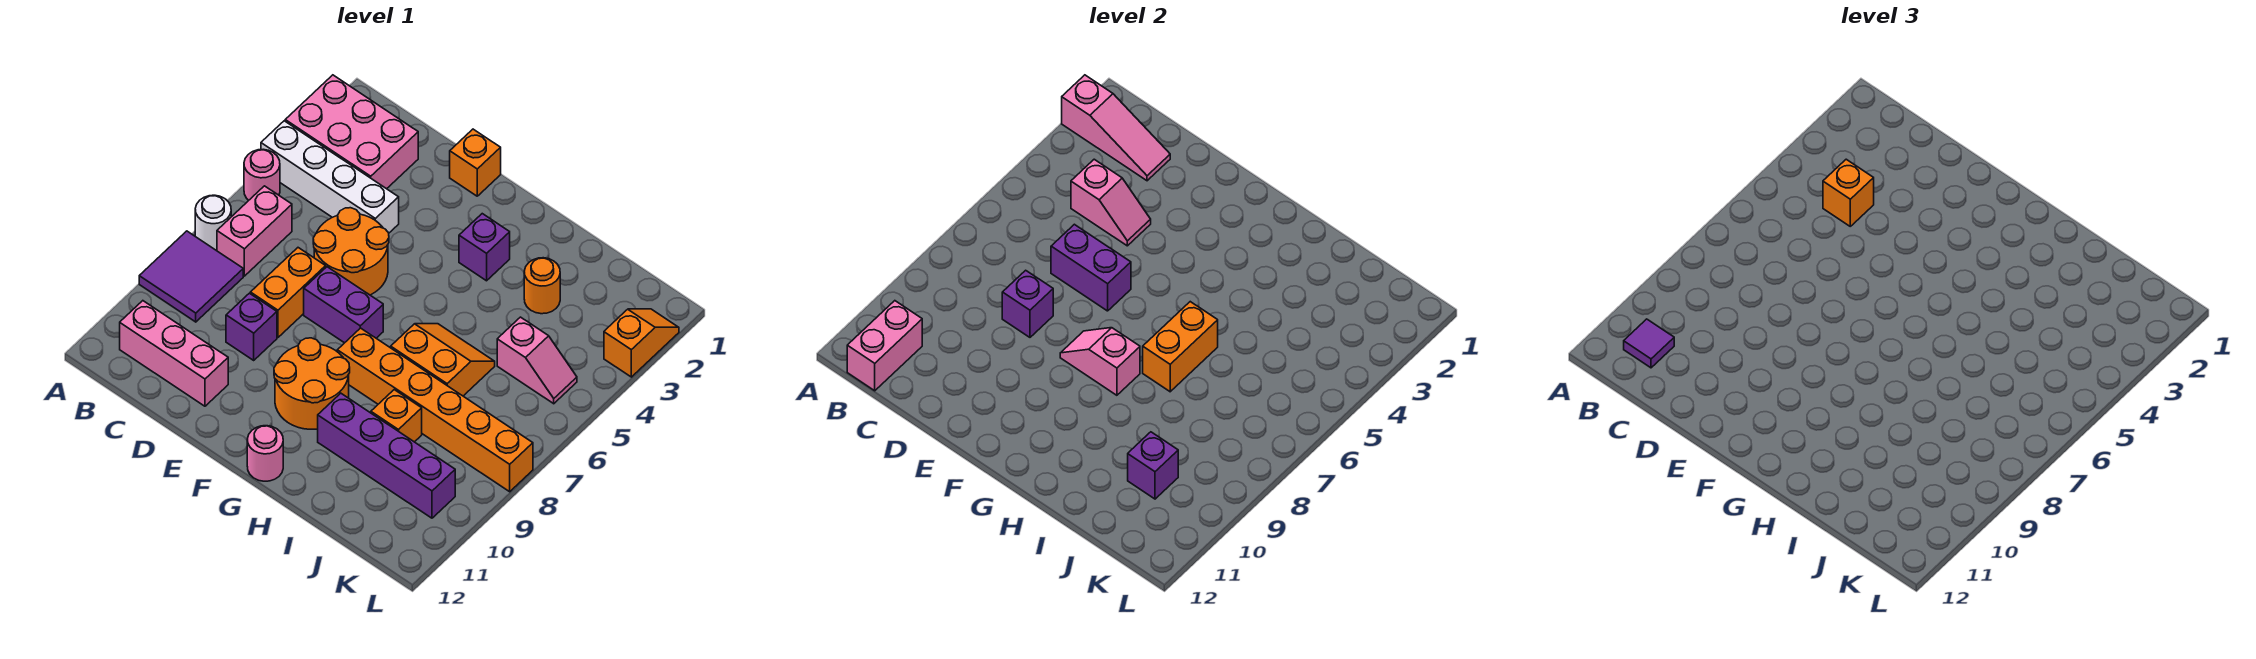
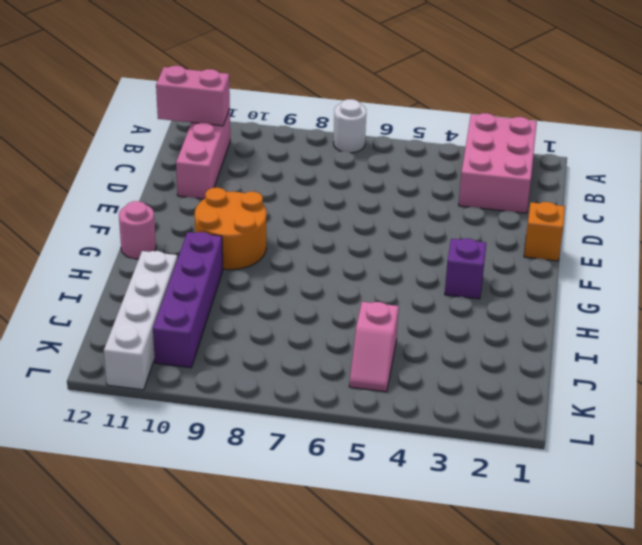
white brick I11:L11 level 1 -> white brick A4:D4 level 1
none -> pink round brick A5 level 1
none -> purple tile A8:B9 level 1
none -> pink brick B6:B7 level 1
none -> orange round brick D5:E6 level 1

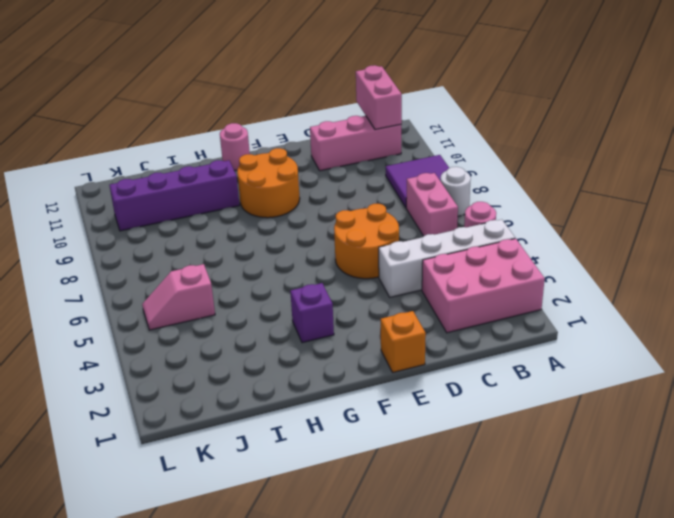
none -> orange brick D7:D8 level 1
none -> purple brick D9 level 1
none -> purple brick E7:F7 level 1
none -> orange brick G8:L8 level 1

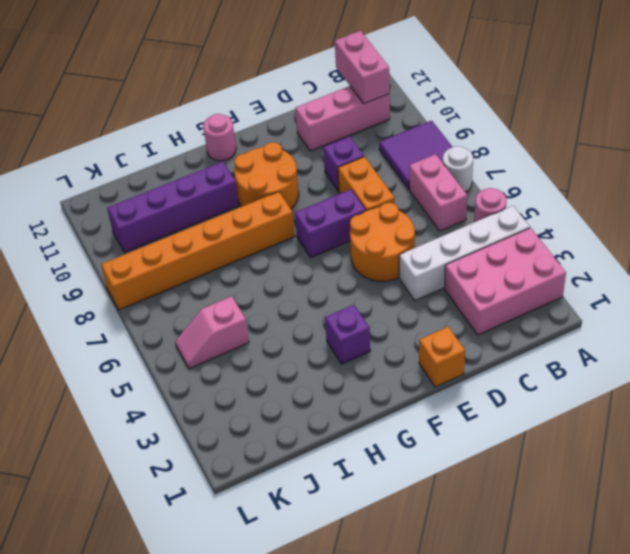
none -> orange slope H6:I7 level 1 top 7
none -> orange round brick I3 level 1
none -> orange brick I9 level 1
none -> orange slope L2:L3 level 1 top 3

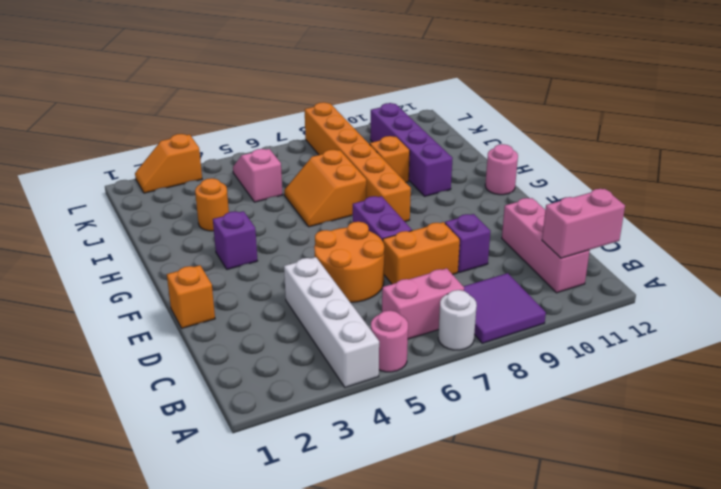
none -> pink brick A2:C3 level 1
none -> orange round brick F9:G10 level 1
none -> pink slope A2:C2 level 2 top A
none -> pink slope C4:D4 level 2 top C

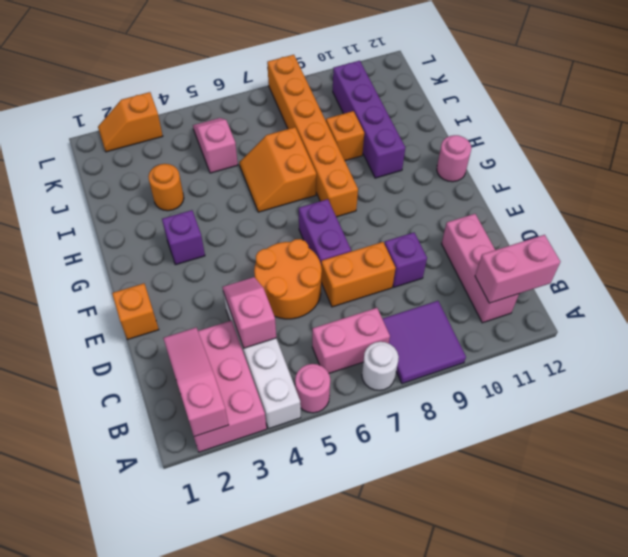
none -> orange round brick F9:G10 level 1
none -> purple brick D6:E6 level 2
none -> purple brick D8 level 2
none -> pink slope F8:G8 level 2 top G

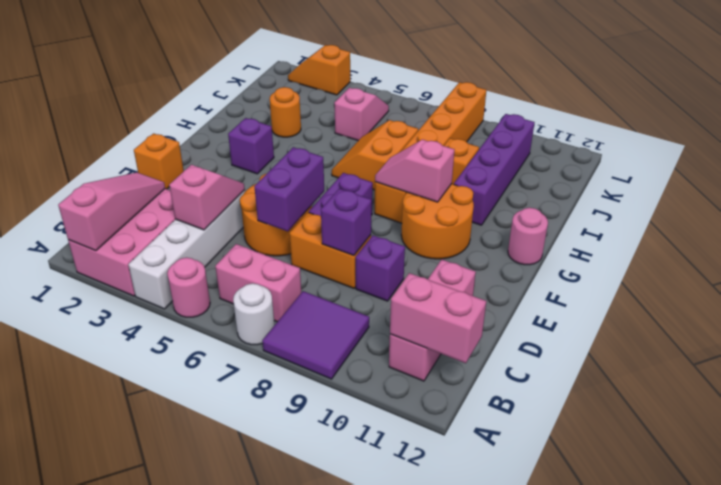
pink slope G8:G9 level 2 top 9 -> pink slope F8:G8 level 2 top G
none -> orange brick H6:H7 level 2
none -> purple brick J10 level 2
none -> purple tile B11 level 3
none -> orange brick C4 level 3

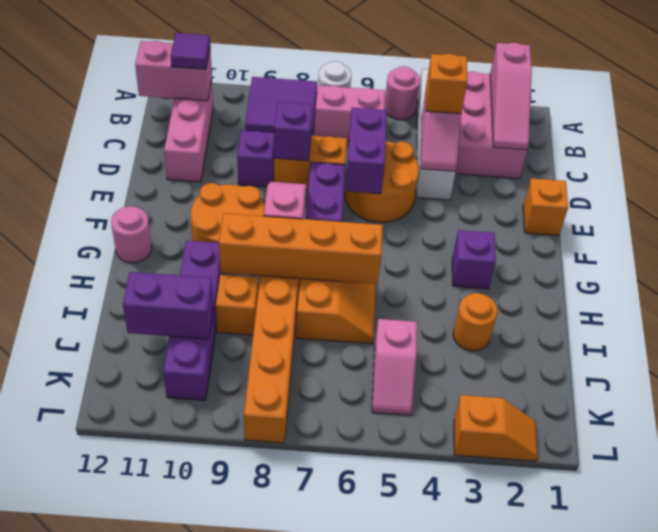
orange brick H6:H9 level 2 -> orange brick H6:H7 level 2
purple brick J10:J11 level 2 -> purple brick J10 level 2

